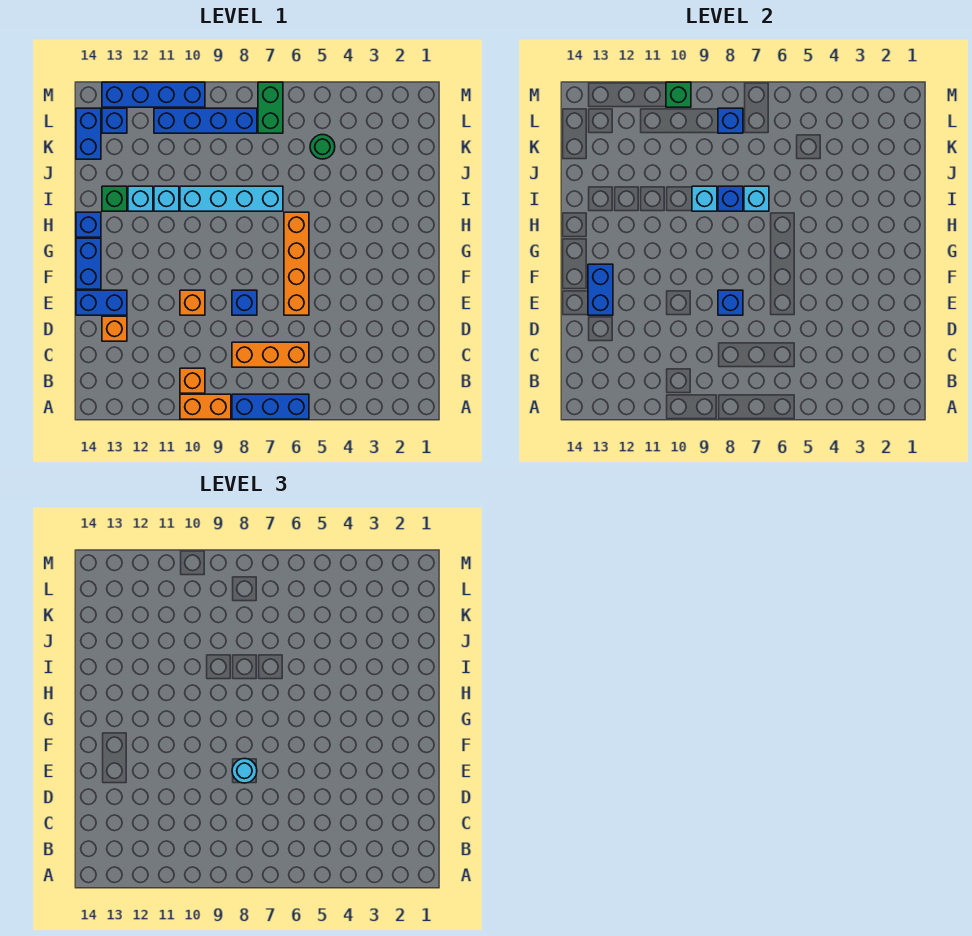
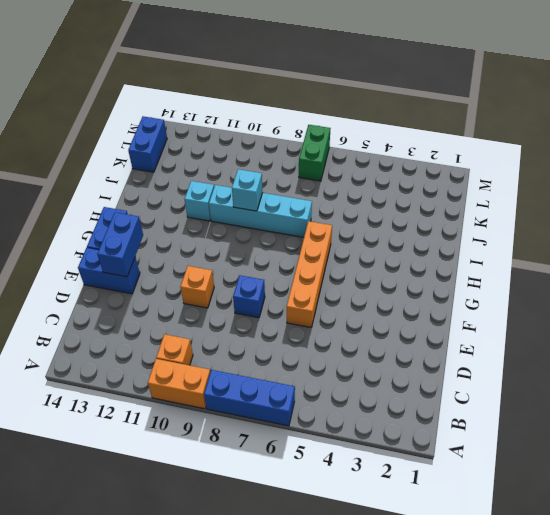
none -> orange brick C6:C8 level 1
none -> orange brick D13 level 1
none -> blue brick H14 level 1

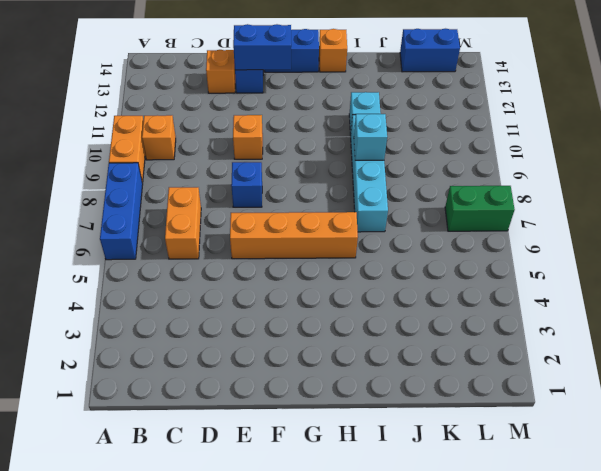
orange brick C6:C7 level 1 -> orange brick C6:C8 level 1
orange brick H14 level 1 -> blue brick H14 level 1
none -> cyan brick I12 level 1
none -> green brick I13 level 1
none -> green round brick K5 level 1

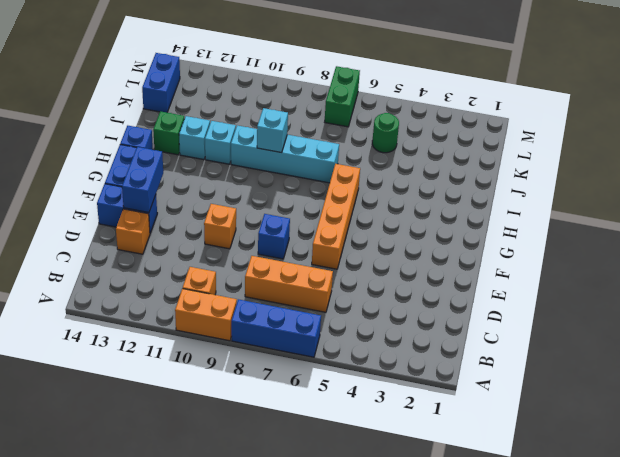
none -> blue brick L8:L11 level 1
none -> blue brick L13 level 1
none -> blue brick M10:M13 level 1

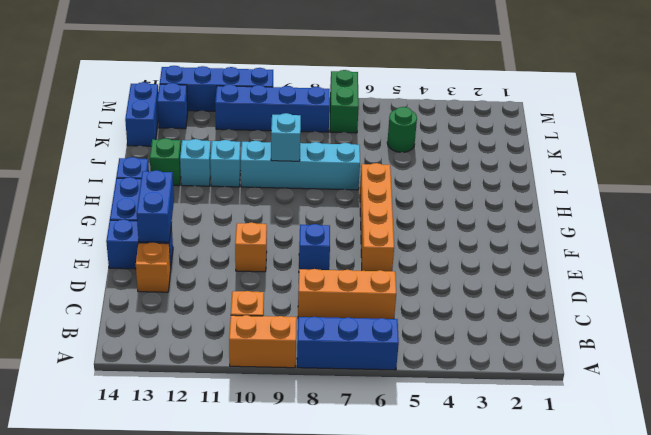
none -> blue brick E8 level 2
none -> cyan brick I7 level 2
none -> blue brick I8 level 2

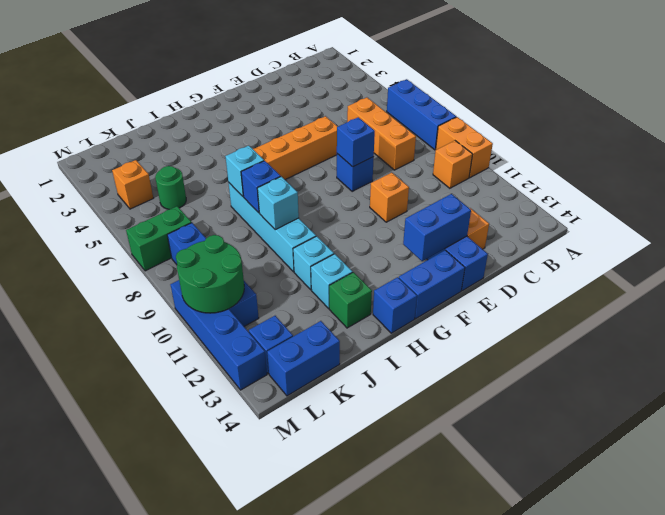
orange brick L4 level 1 -> none
green round brick L10:M11 level 2 -> green brick M10 level 2
none -> blue brick L8 level 2
none -> cyan round brick E8 level 3

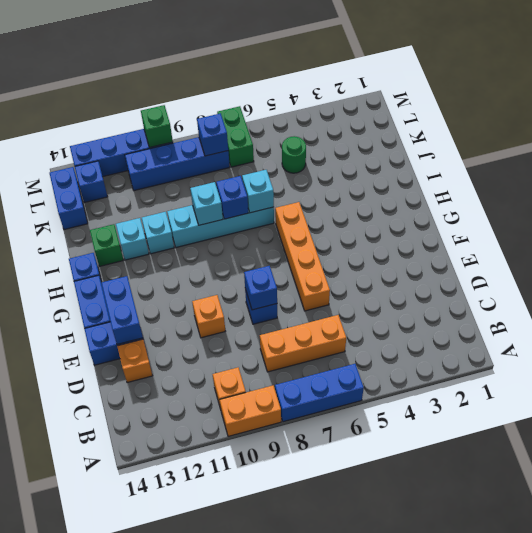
none -> cyan round brick E8 level 3

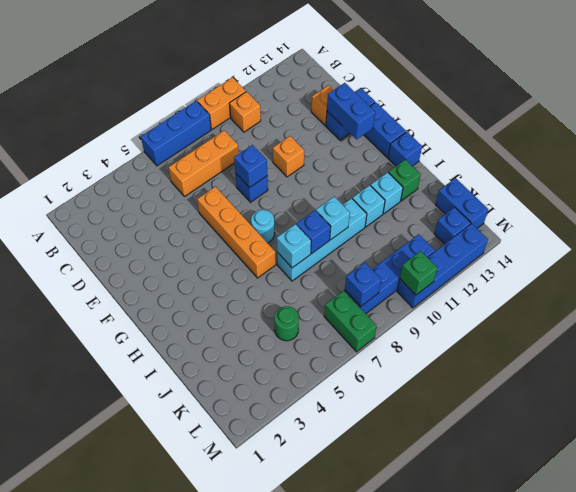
cyan round brick G7 level 1 -> cyan round brick E8 level 3

